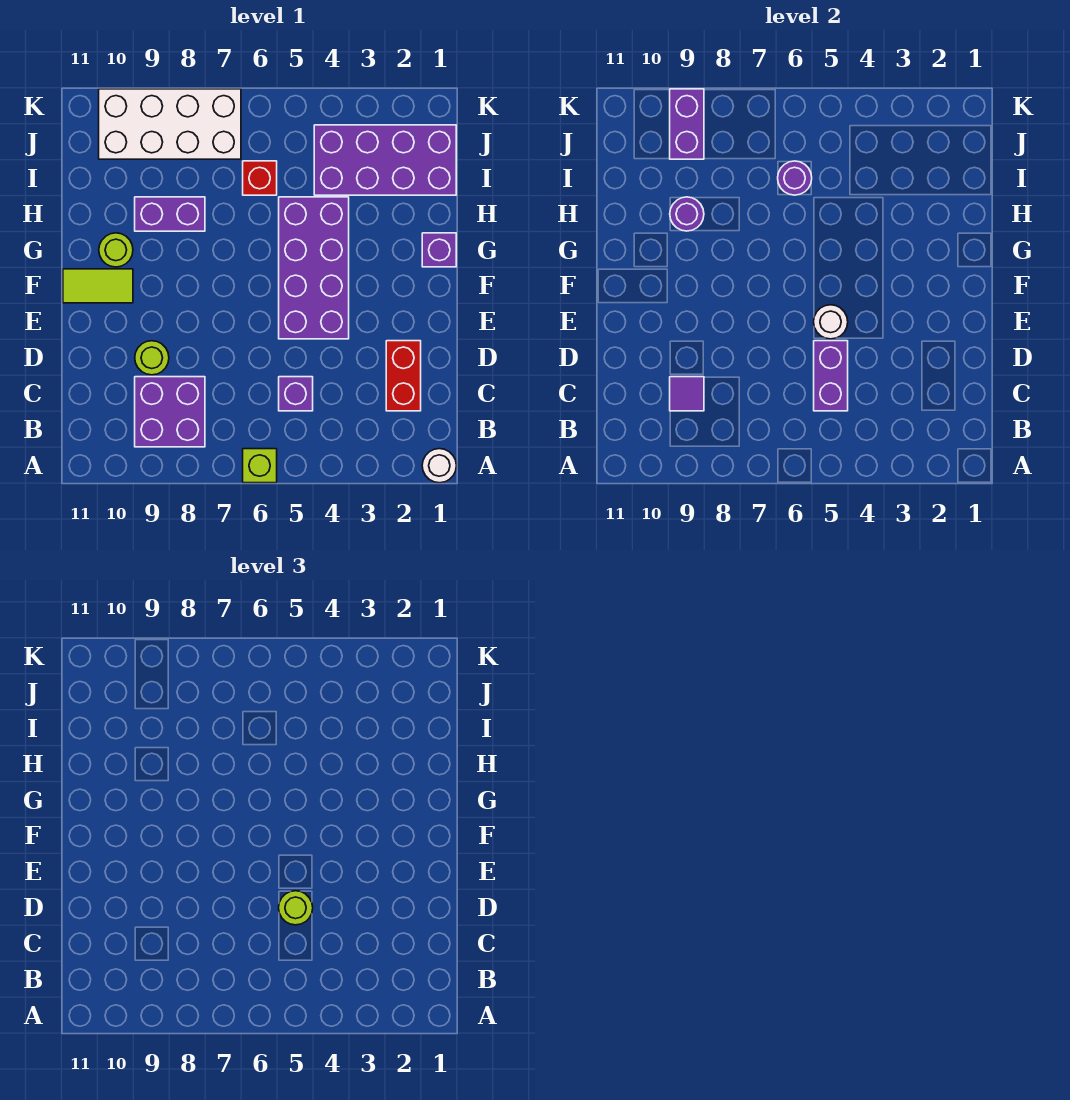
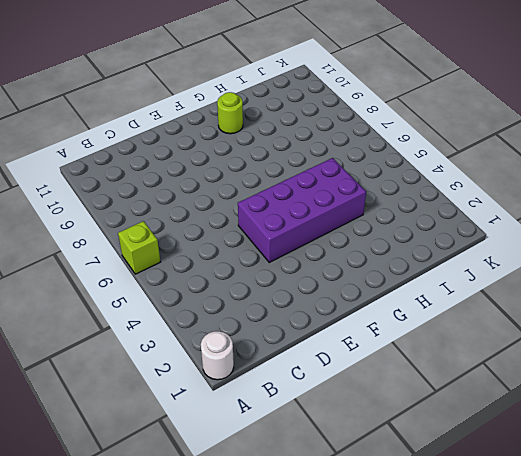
none -> purple brick B8:C9 level 1
none -> red brick C2:D2 level 1
none -> purple brick C5 level 1

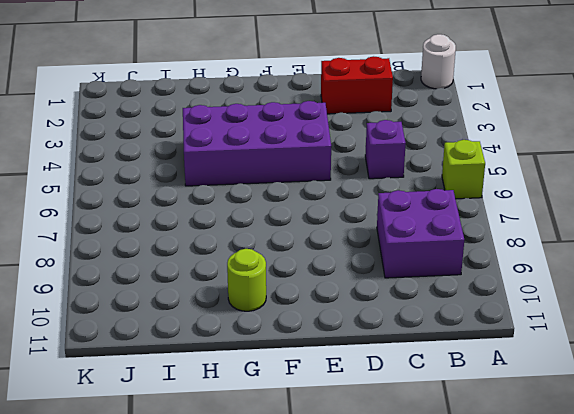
none -> lime round brick D9 level 1
none -> lime tile F10:F11 level 1
none -> purple brick G1 level 1

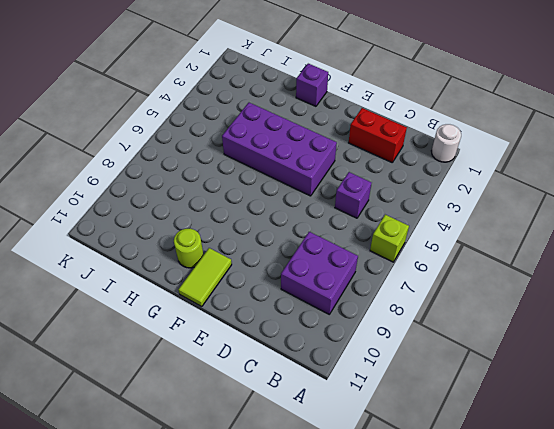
none -> lime round brick D9 level 1
none -> purple brick H8:H9 level 1
none -> purple brick I1:J4 level 1

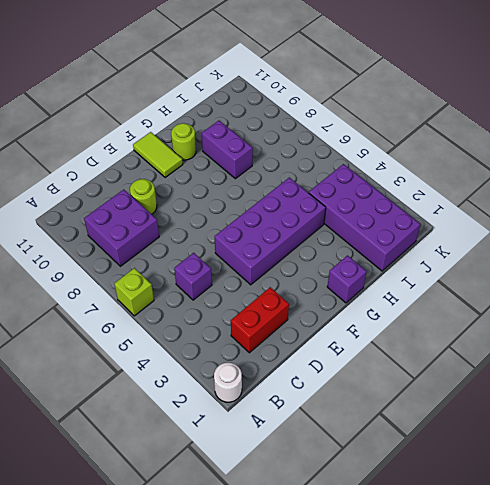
none -> red brick I6 level 1
none -> white brick J7:K10 level 1
none -> purple brick C5:D5 level 2

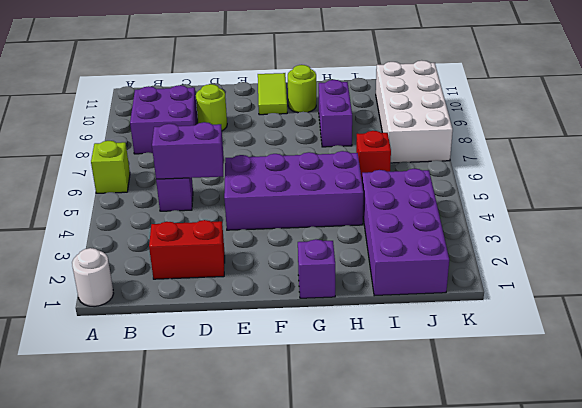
none -> purple tile C9 level 2
none -> white round brick E5 level 2
none -> purple round brick H9 level 2

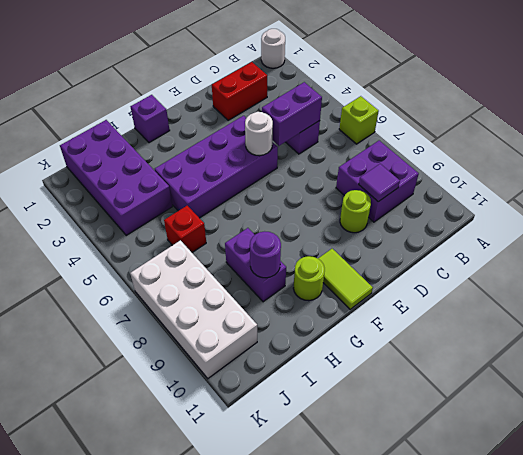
none -> purple round brick I6 level 2
none -> purple brick J9:K9 level 2
none -> lime round brick D5 level 3

